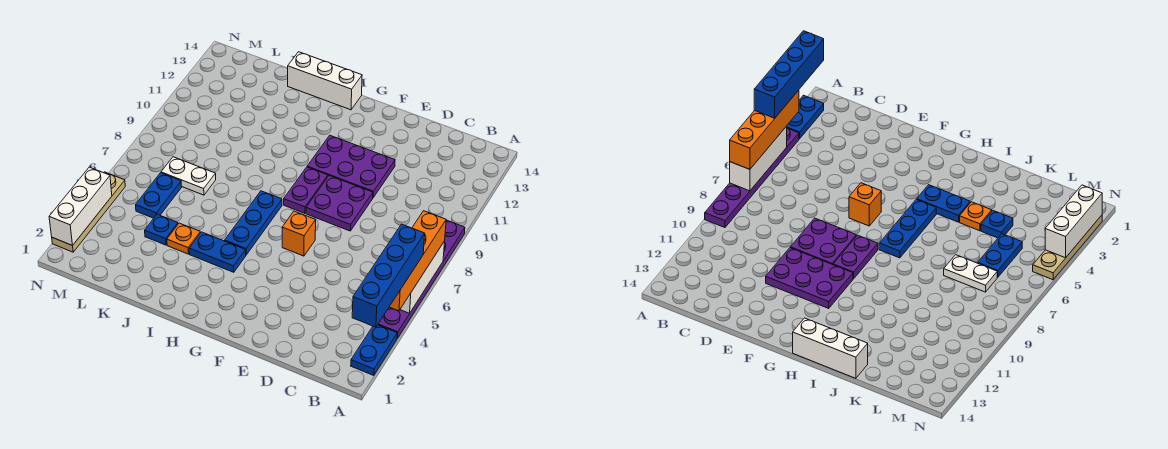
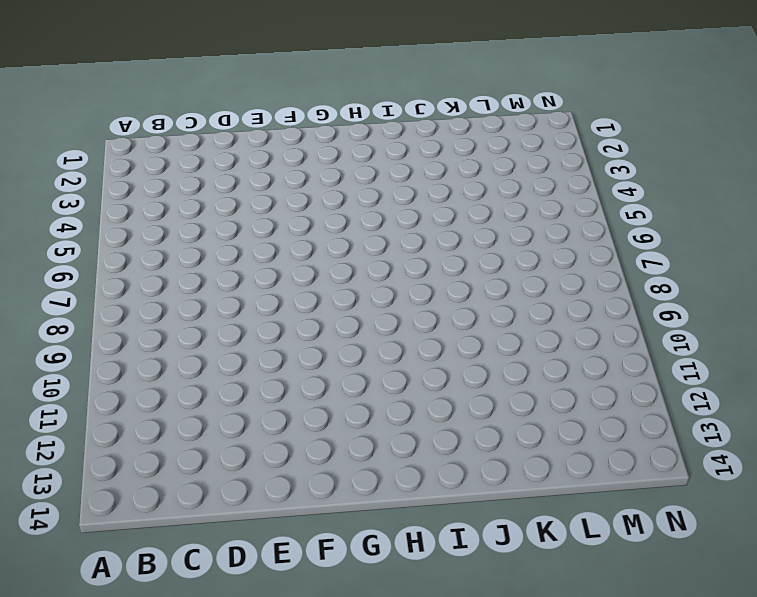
none -> blue plate A2:A3 level 1
none -> purple plate A4:A9 level 1
none -> purple plate E8:F9 level 1

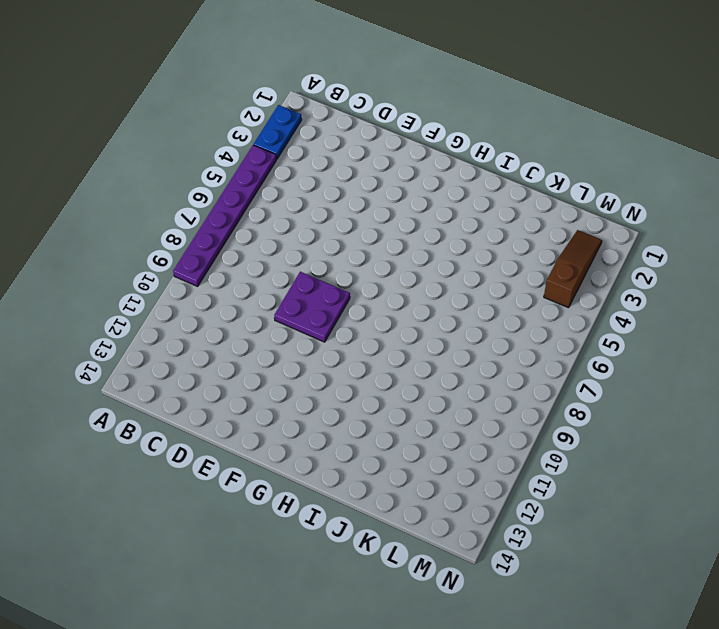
brown slope M2:M4 level 1 top 4 -> none
none -> purple plate E10:G11 level 1
none -> orange brick F6 level 1
none -> purple plate G8:G9 level 1

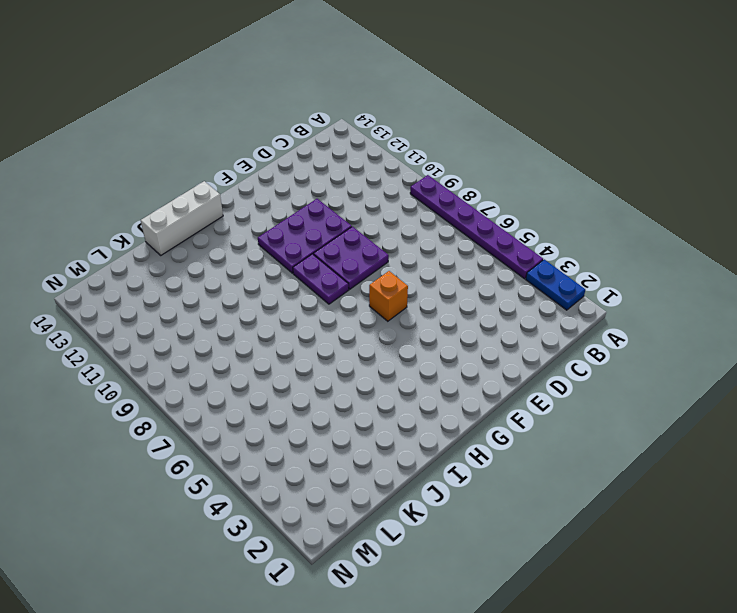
none -> blue plate H4:I4 level 1
none -> blue plate H5:H7 level 1
none -> orange plate J4 level 1

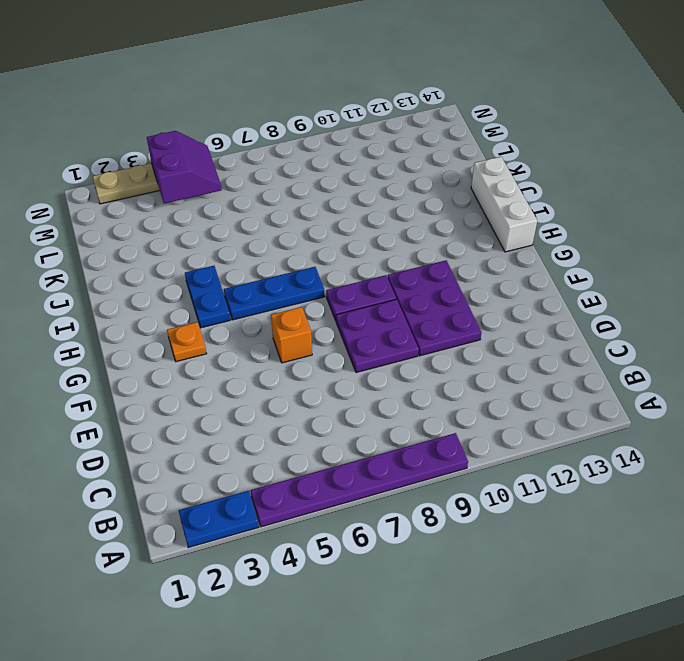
orange plate G3 level 1 -> orange plate J4 level 1
purple slope M4:N5 level 2 top 4 -> white brick N2:N4 level 2
none -> blue plate K4 level 1
none -> white plate K7:L7 level 1
none -> blue plate L5:L6 level 1

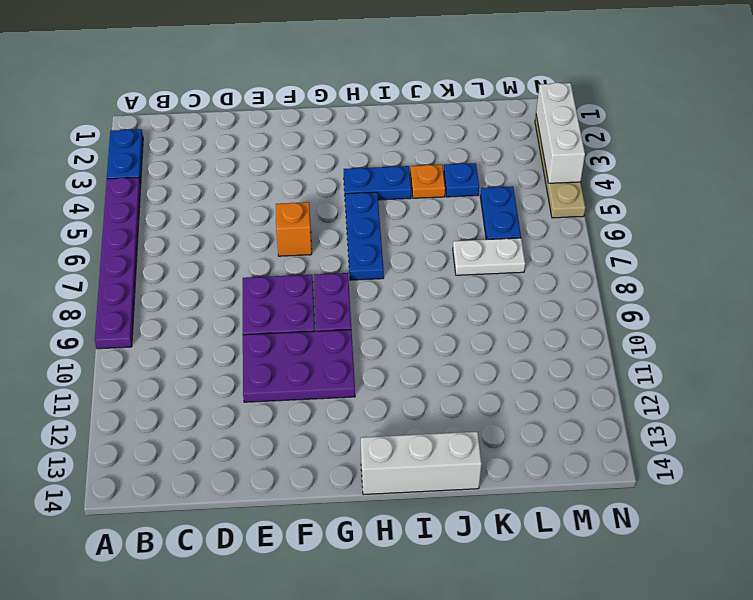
none -> white brick A5:A7 level 2
none -> orange brick A4:A7 level 3
none -> blue brick A2:A5 level 4

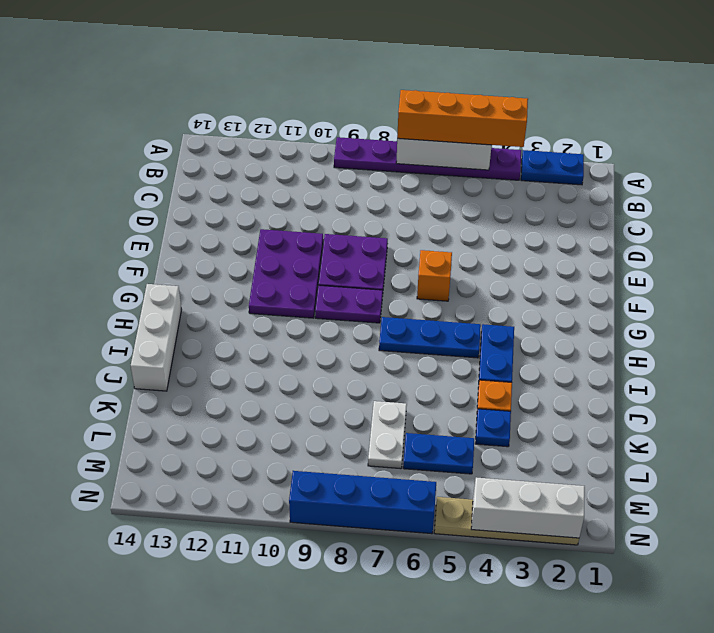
blue brick N6:N9 level 1 -> blue brick A2:A5 level 4

